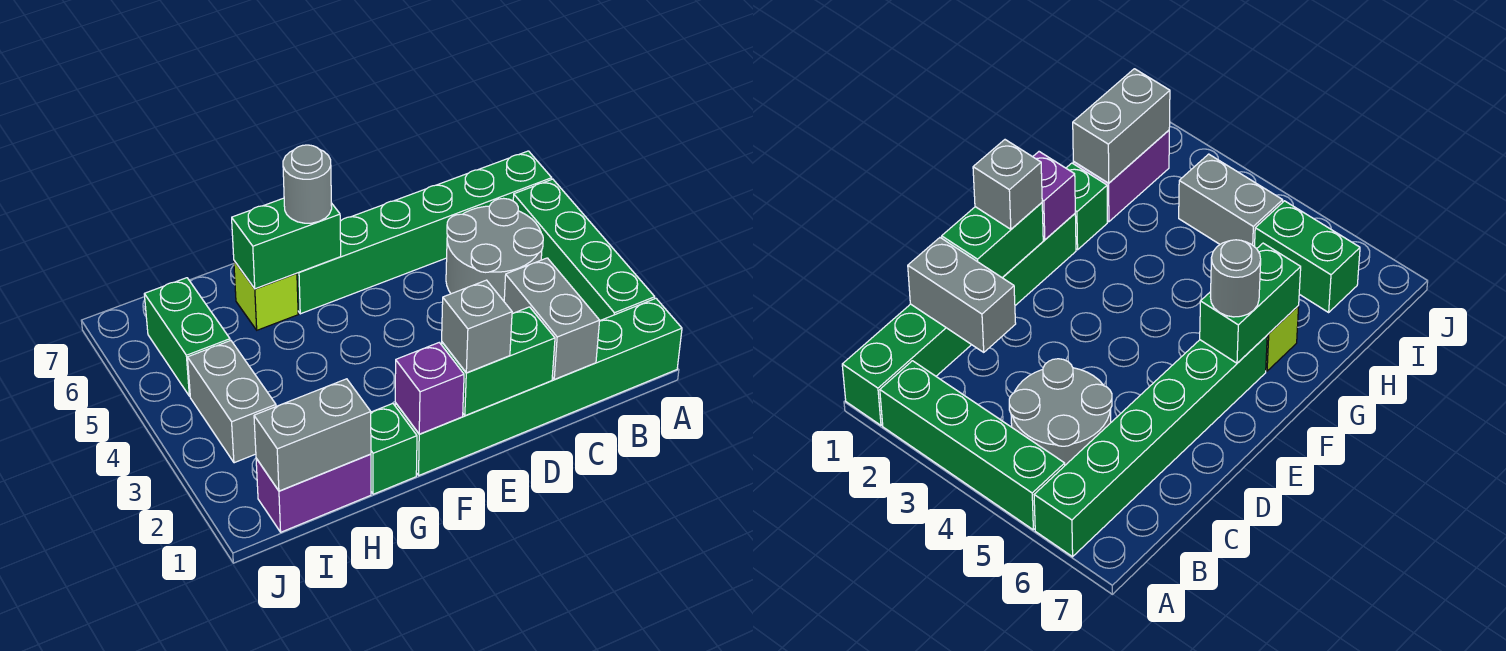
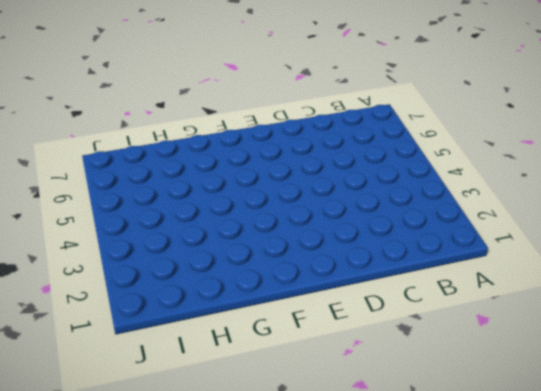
none -> green brick A1:F1 level 1
none -> green brick A2:A5 level 1
none -> green brick A6:F6 level 1

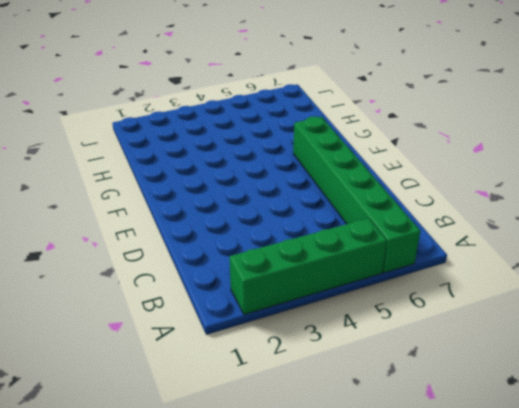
none -> green brick A1:F1 level 1
none -> grey round brick B4:C5 level 1
none -> green brick G1 level 1

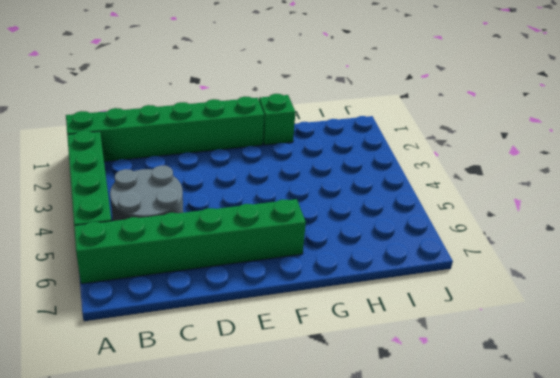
none -> lime brick G6 level 1
none -> purple brick H1:I1 level 1
none -> grey brick I3:I4 level 1

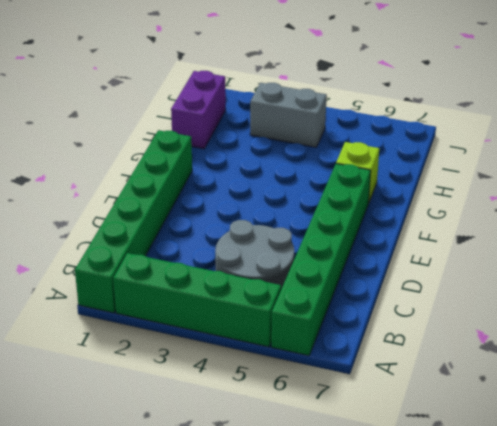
none -> green brick G1 level 1
none -> green brick I5:I6 level 1
none -> grey brick C1:C2 level 2

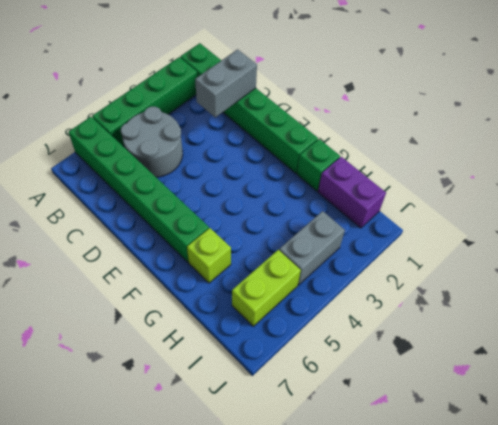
lime brick I5:I6 level 1 -> green brick I5:I6 level 1
none -> green brick D1:E1 level 2
none -> purple brick F1 level 2
none -> green brick F6:G6 level 2

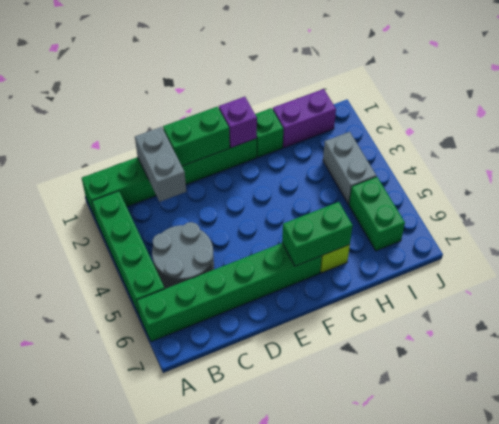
none -> grey brick H1:I1 level 2
none -> grey brick E1 level 3
none -> grey round brick F6 level 3

